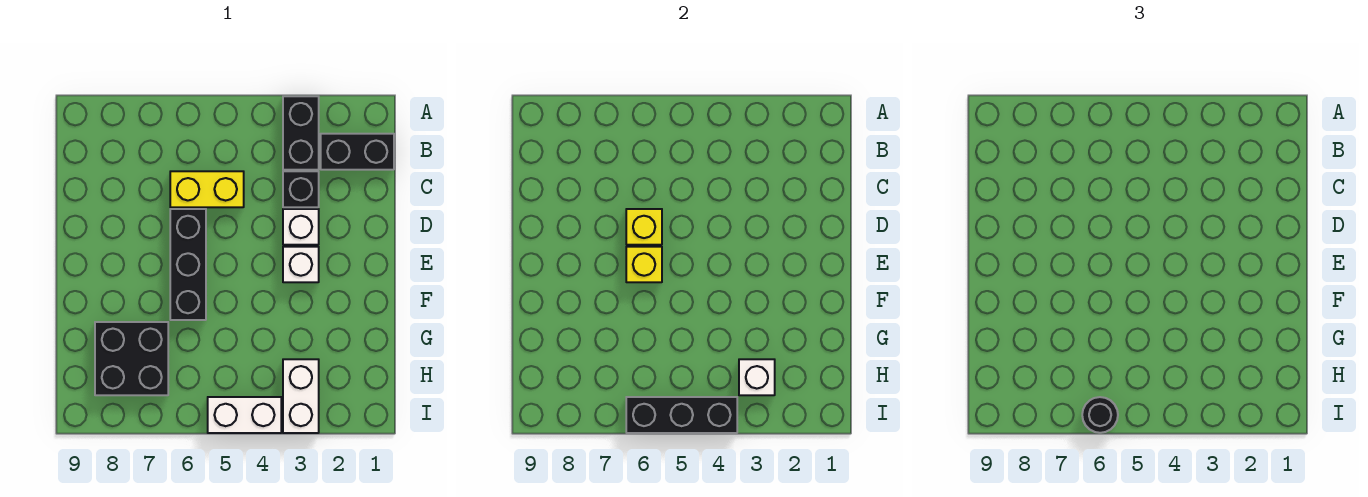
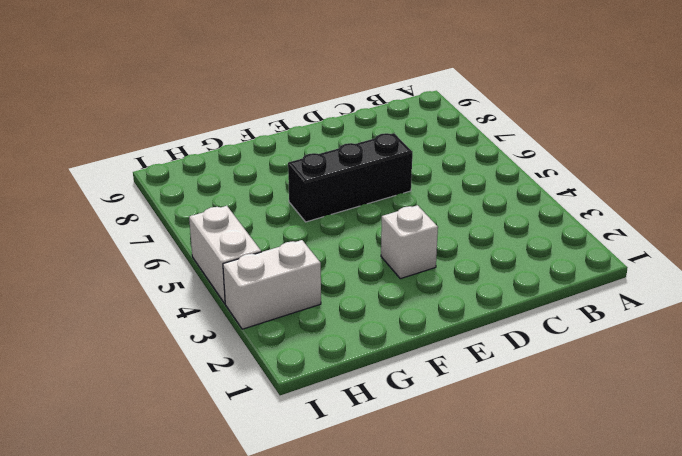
none -> black brick A3:B3 level 1
none -> black brick B1:B2 level 1
none -> black brick C3 level 1

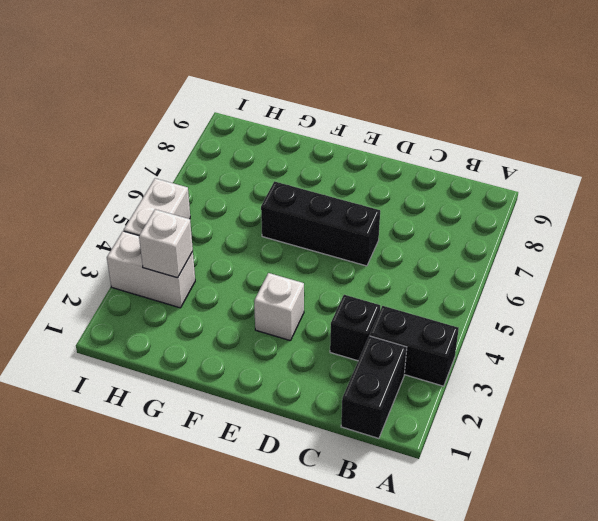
none -> yellow brick C5:C6 level 1
none -> white brick D3 level 1
none -> black brick G7:H8 level 1

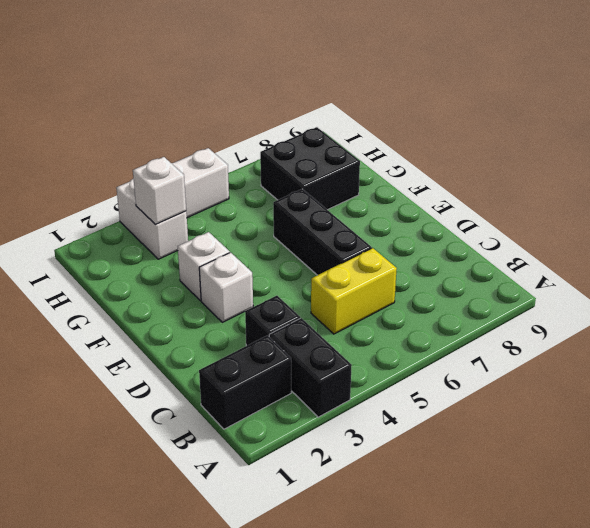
white brick F3 level 1 -> white brick D3 level 1
none -> yellow brick D6 level 2
none -> yellow brick E6 level 2
none -> black brick I4:I6 level 2

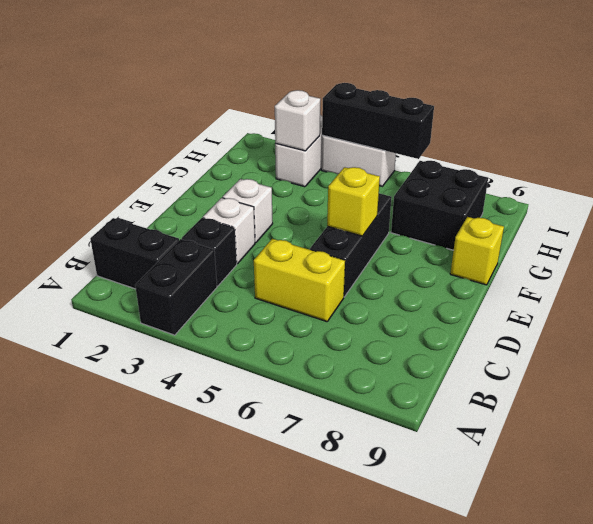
yellow brick F9 level 1 -> yellow brick D6 level 2
none -> black round brick I6 level 3

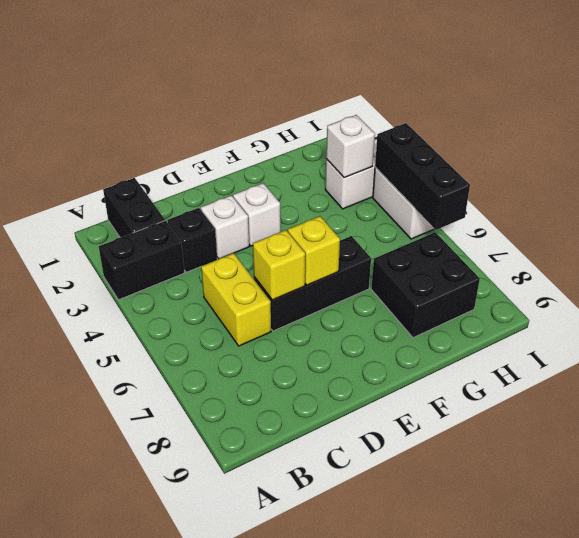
none -> black round brick I6 level 3

